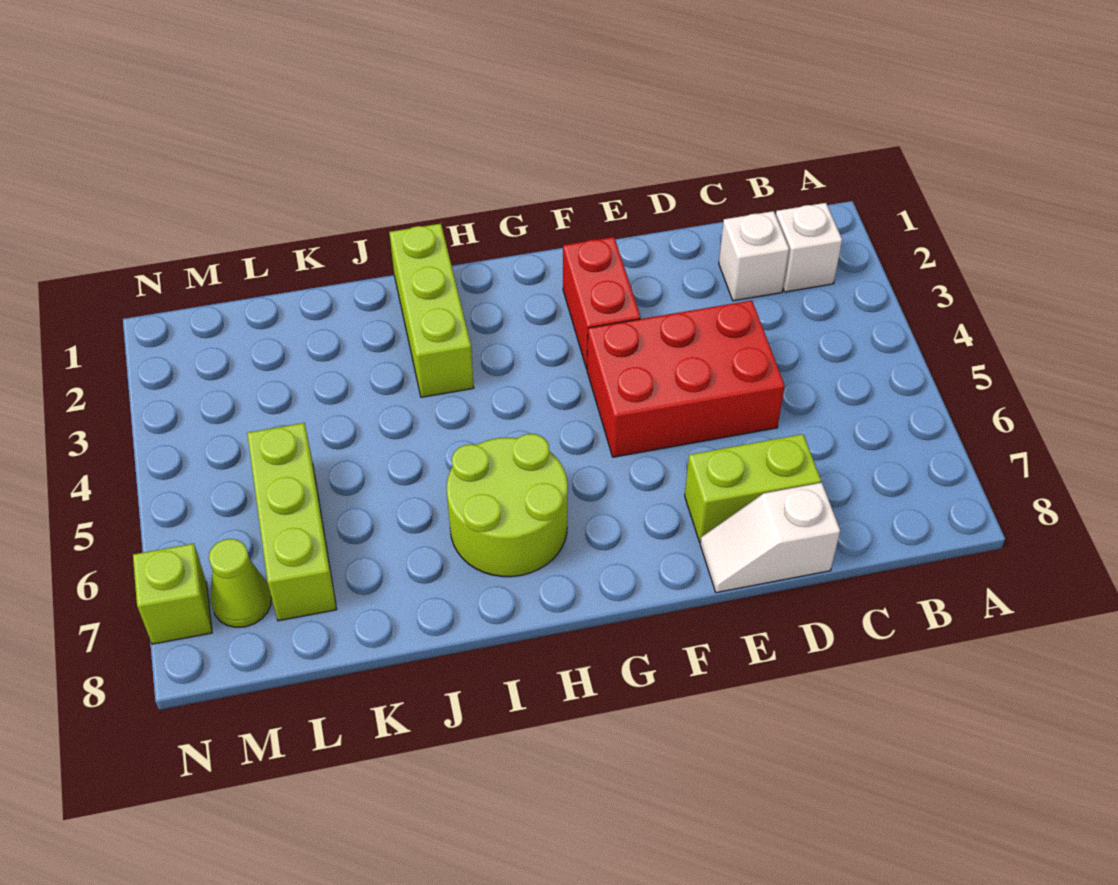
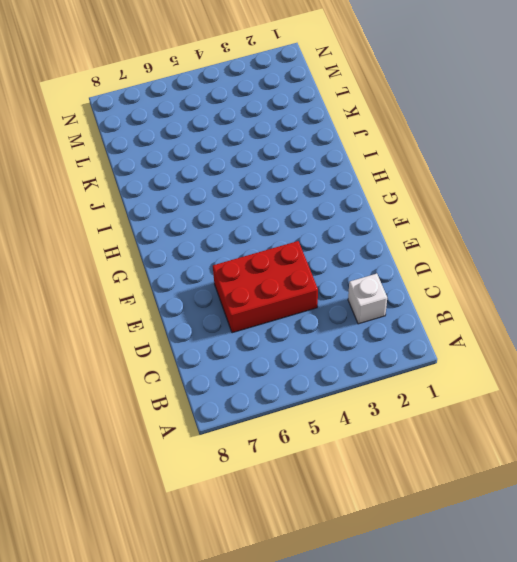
red brick D4:E6 level 1 -> red brick D4:F5 level 1
none -> white brick B2 level 1
none -> lime brick D7:E7 level 1

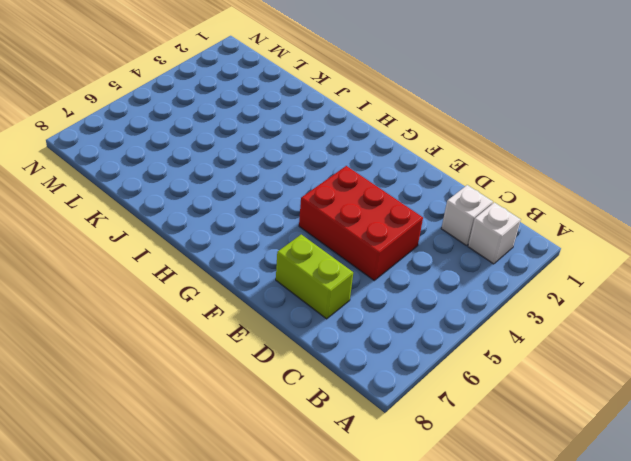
none -> white slope D8:E8 level 1 top D
none -> red brick F2:F3 level 1

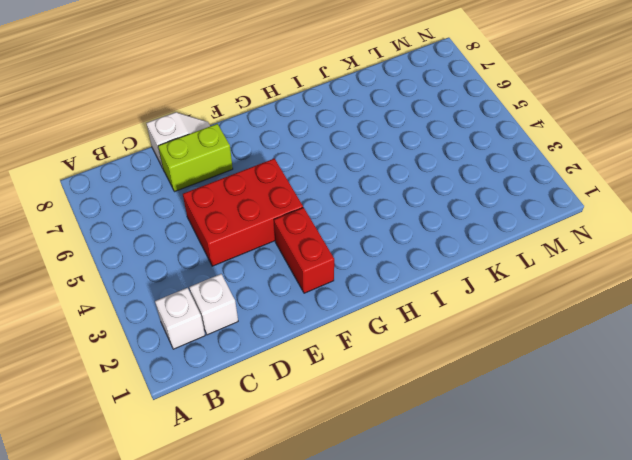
none -> lime round brick H6:I7 level 1
none -> lime brick I1:I3 level 1

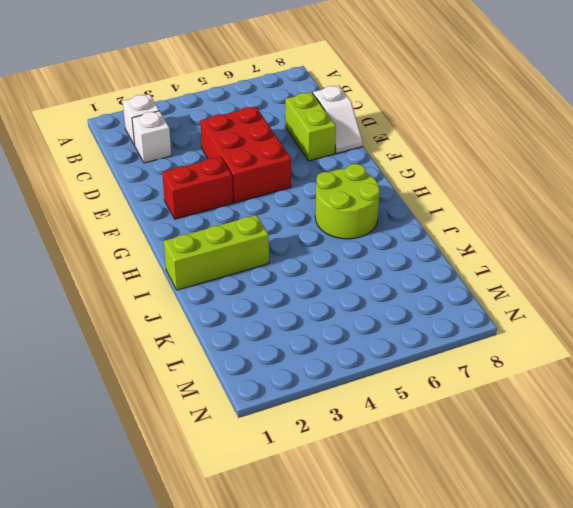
none -> lime brick L5:L7 level 1
none -> lime cone M7 level 1

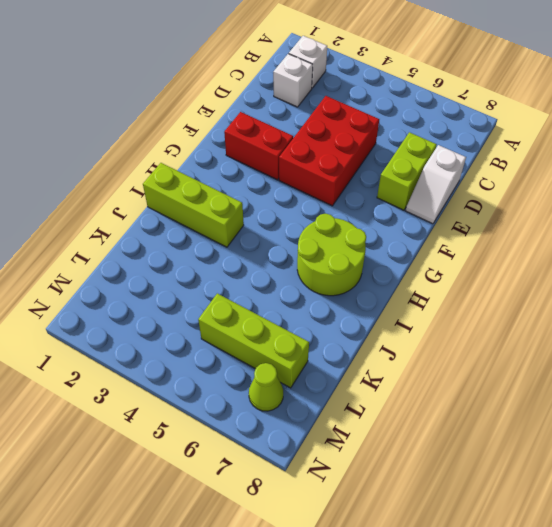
none -> lime brick N7 level 1

